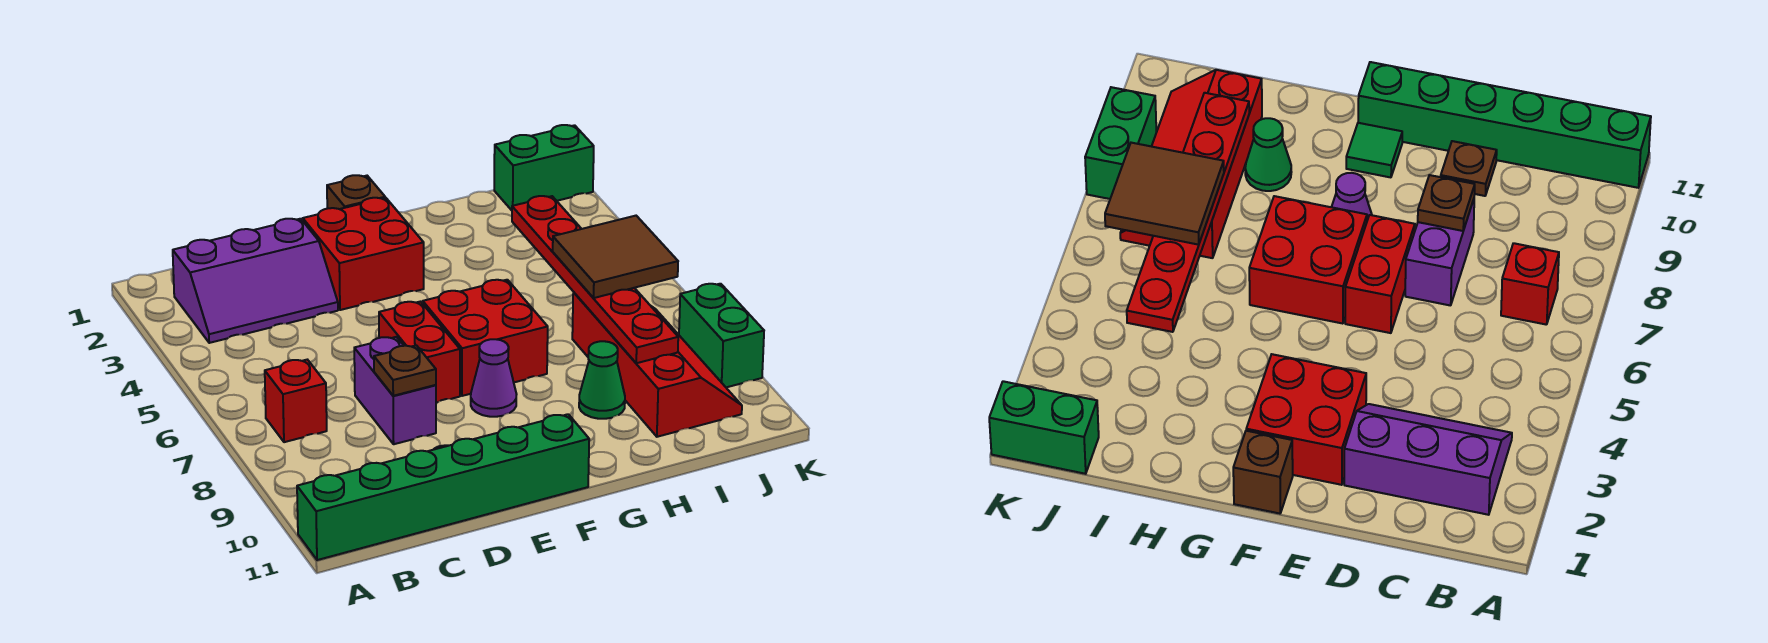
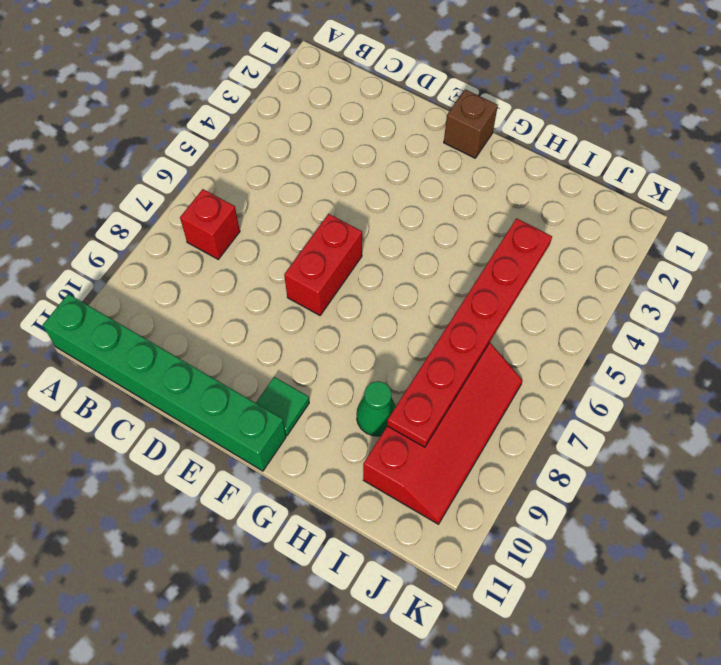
none -> purple slope B2:D3 level 1 top 2
none -> purple brick D7:D8 level 1
none -> brown plate D10 level 1

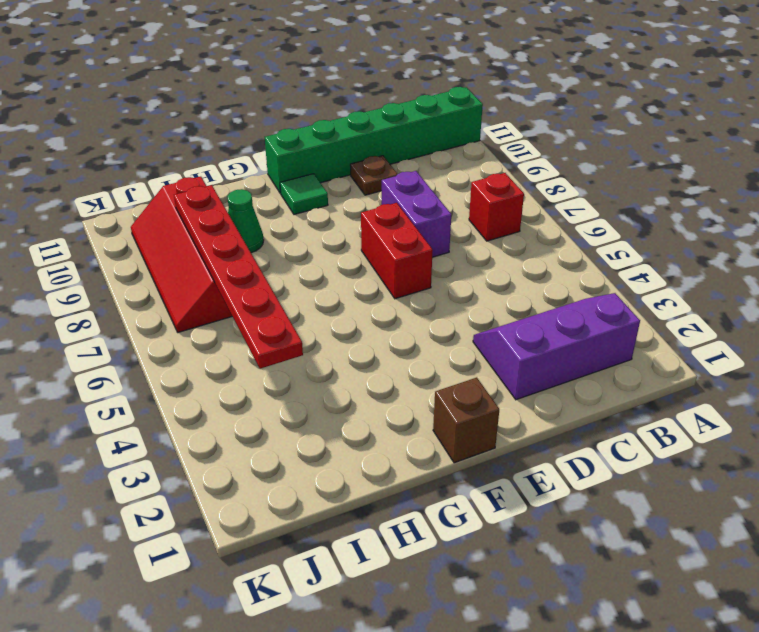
none -> red brick E2:F3 level 1
none -> red brick F6:G7 level 1
none -> purple cone F8 level 1

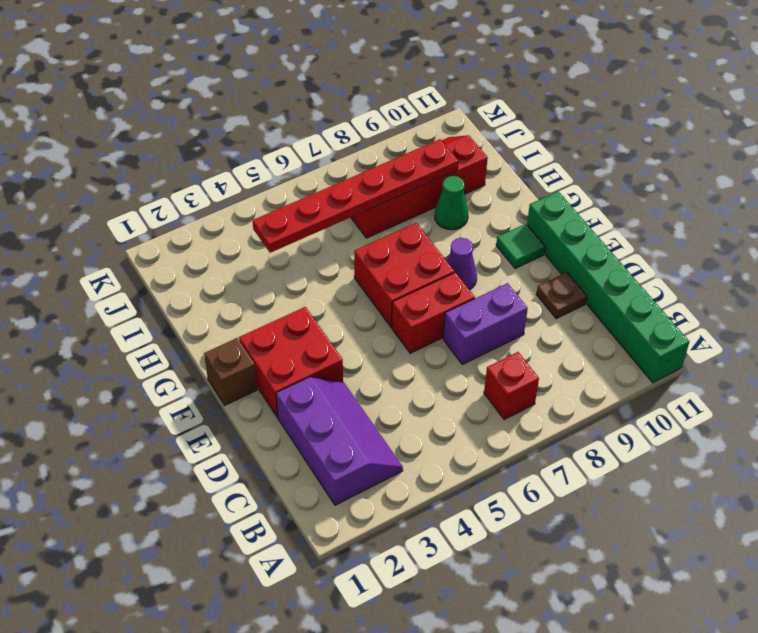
none -> green brick J1:K1 level 1
none -> green brick K8:K9 level 1
none -> brown plate D8 level 2

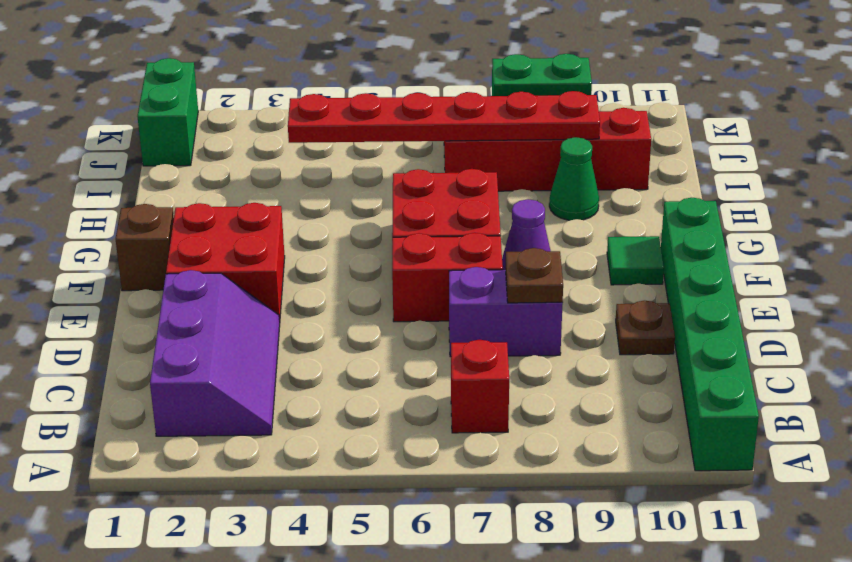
none -> brown tile I6:J7 level 3

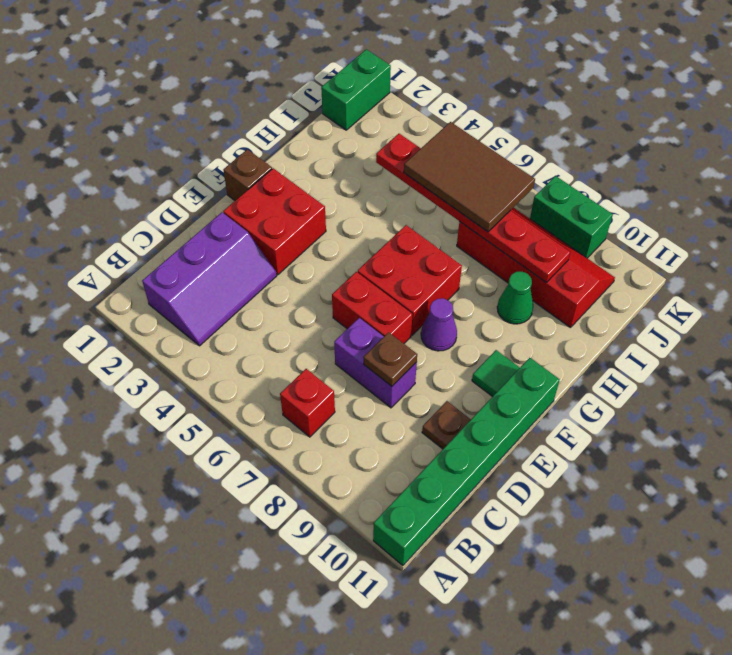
brown tile I5:J7 level 3 -> brown tile I6:J7 level 3

